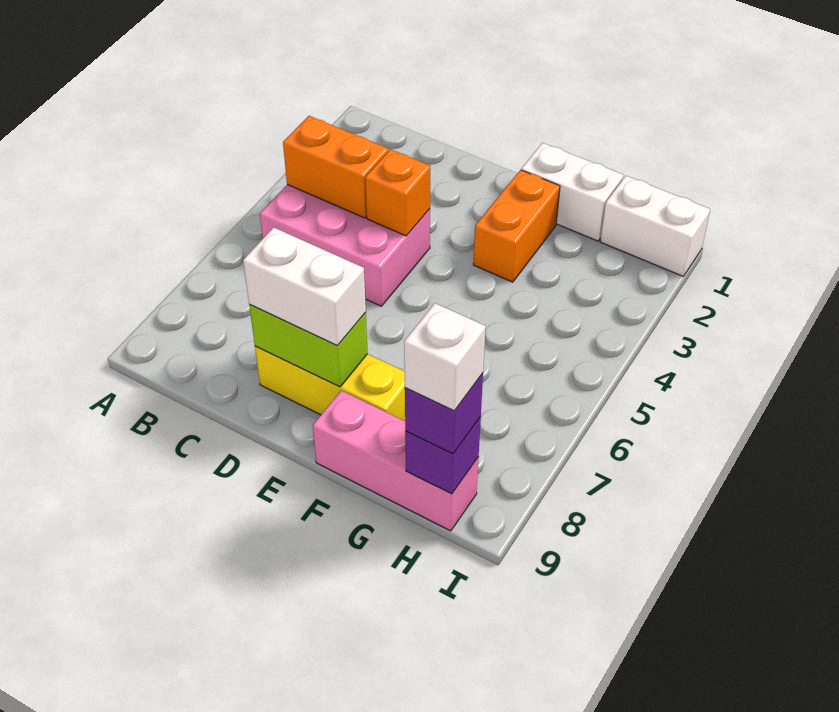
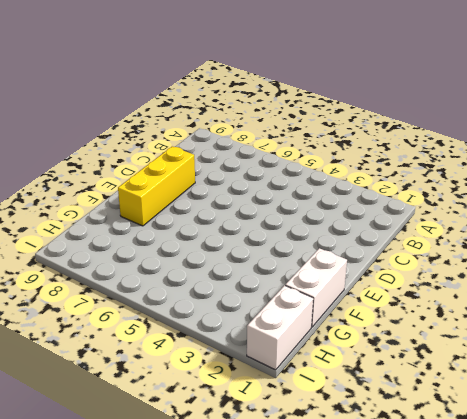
none -> pink brick B4:D5 level 1
none -> orange brick F2:F3 level 1
none -> pink brick F9:H9 level 1

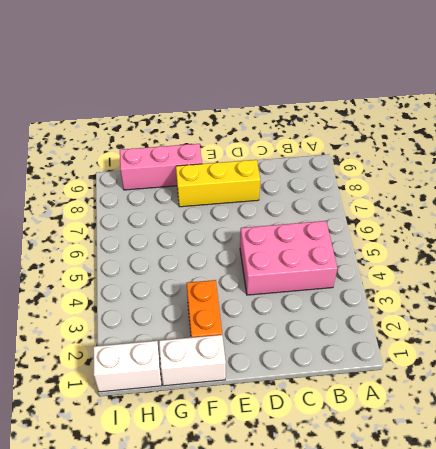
none -> orange brick B4:C4 level 2
none -> orange brick D4 level 2
none -> lime brick D8:E8 level 2

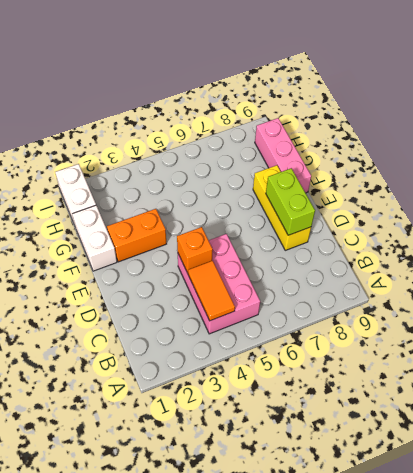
orange tile B4:C4 level 2 -> orange brick B4:C4 level 2
none -> purple brick H9 level 2
none -> white brick D8:E8 level 3
none -> purple brick H9 level 3

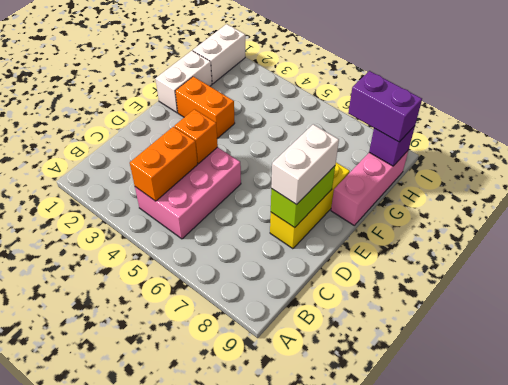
purple brick H8:H9 level 3 -> purple brick H9 level 3
none -> white brick H9 level 4

